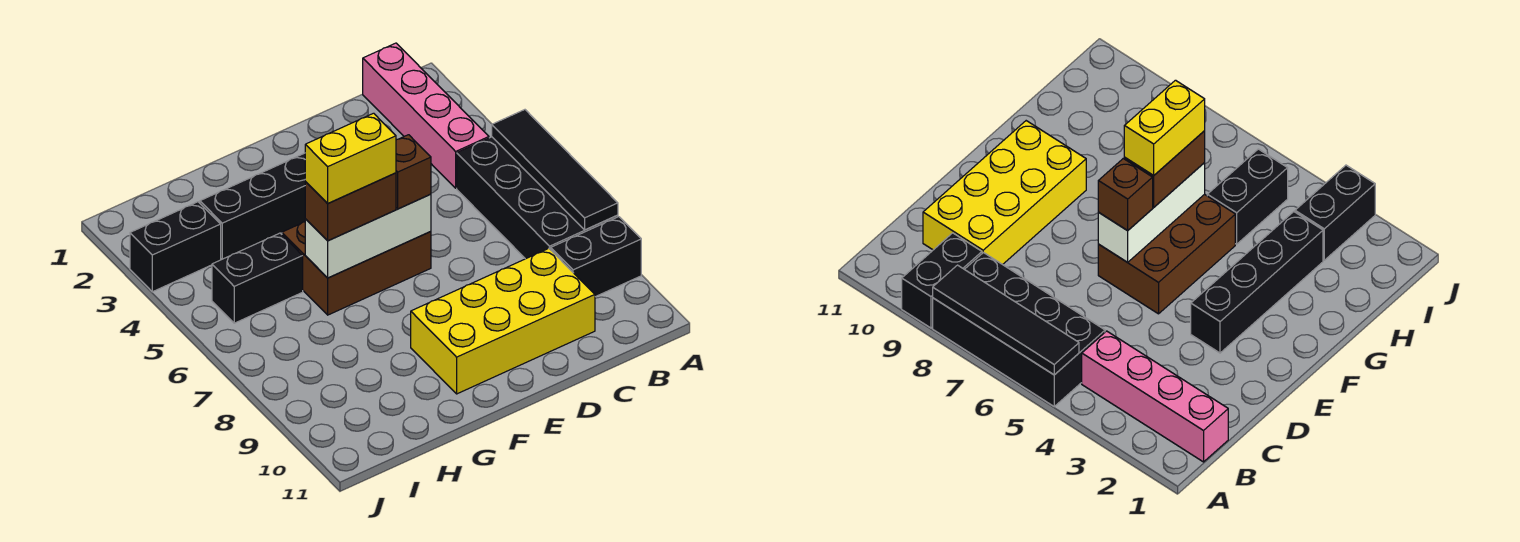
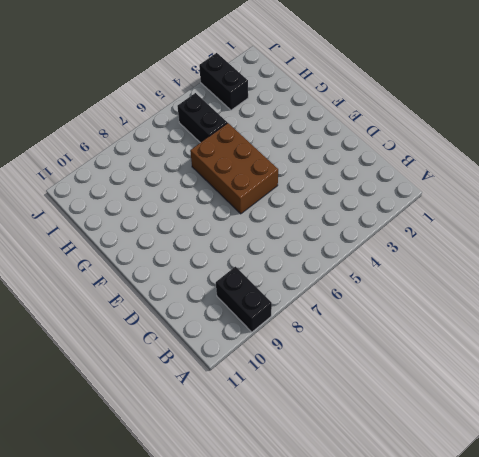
none -> black brick A5:B8 level 1
none -> pink brick B1:B4 level 1
none -> yellow brick C9:F10 level 1

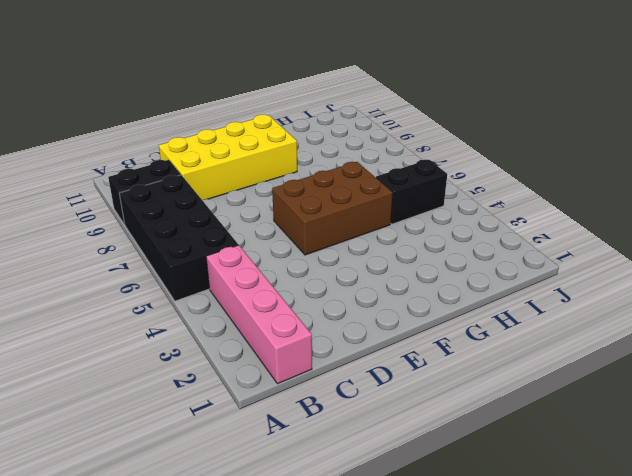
none -> black brick E3:H3 level 1
none -> black brick I3:J3 level 1
none -> black tile A5:A8 level 2

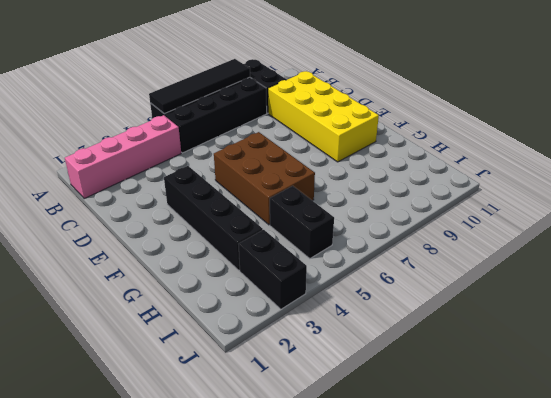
none -> white brick E6:G6 level 2
none -> brown brick E6 level 3
none -> brown brick F6:G6 level 3

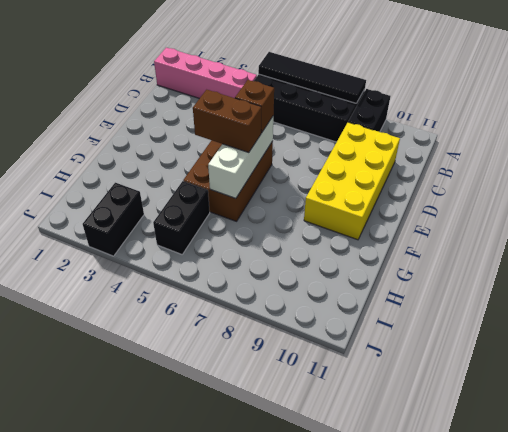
brown brick F5:F6 level 3 -> brown brick F6:G6 level 3
none -> black brick E3:H3 level 1
none -> yellow brick F6:G6 level 4

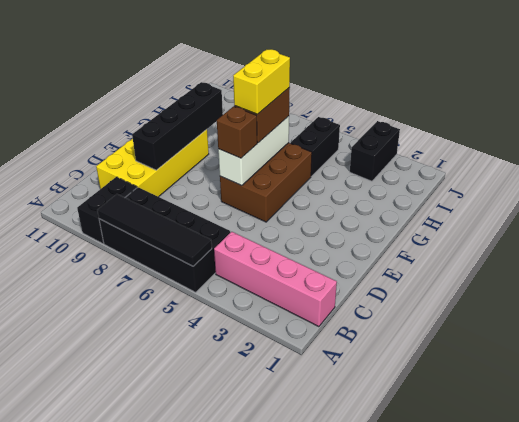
black brick D9:G9 level 2 -> black brick E3:H3 level 1

